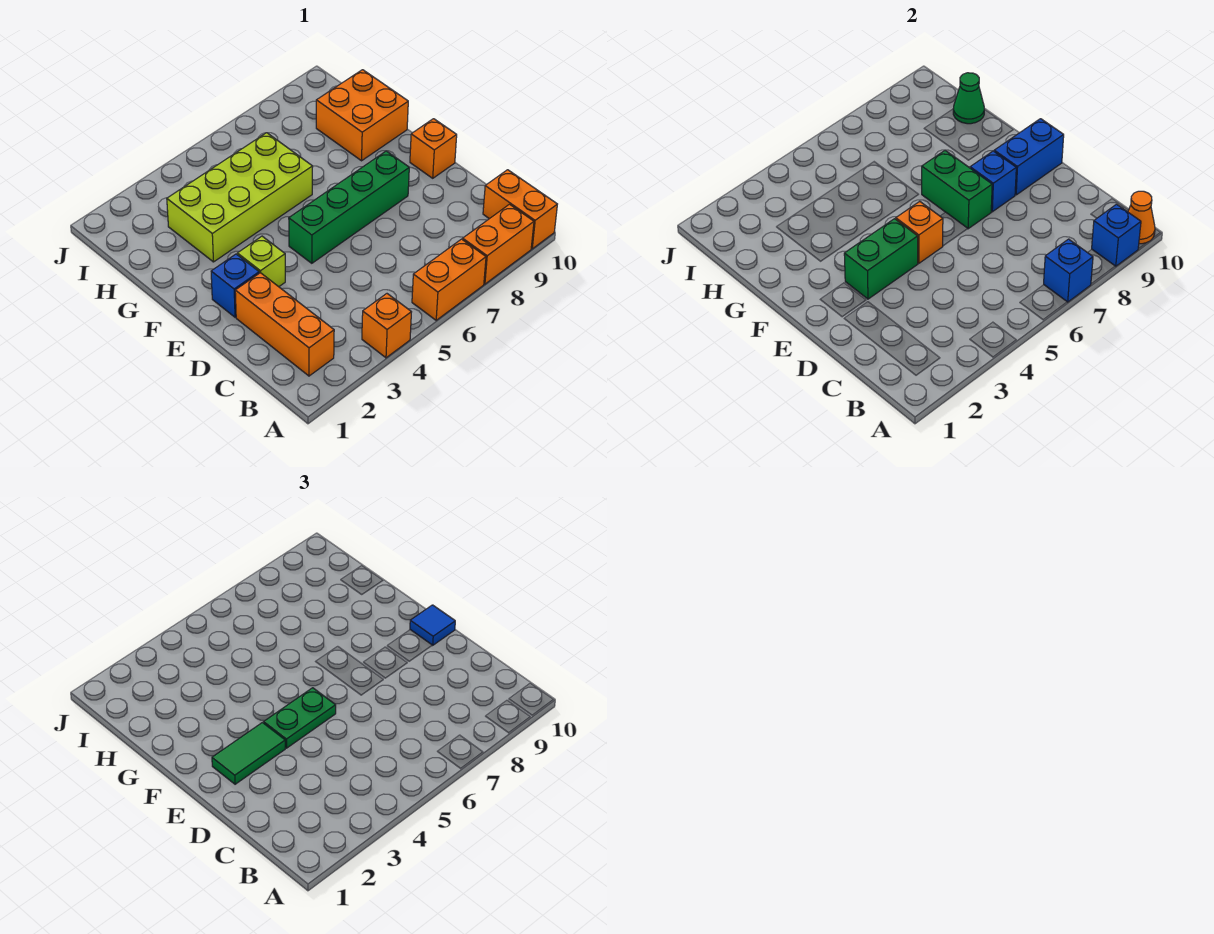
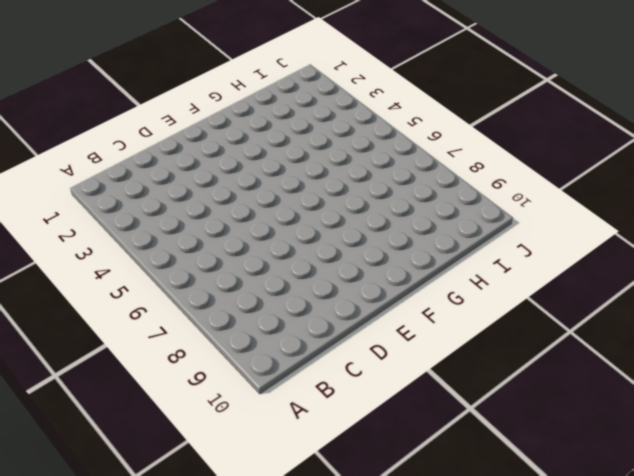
none -> orange brick A4 level 1
none -> orange brick A6:A7 level 1
none -> orange brick A8:A9 level 1

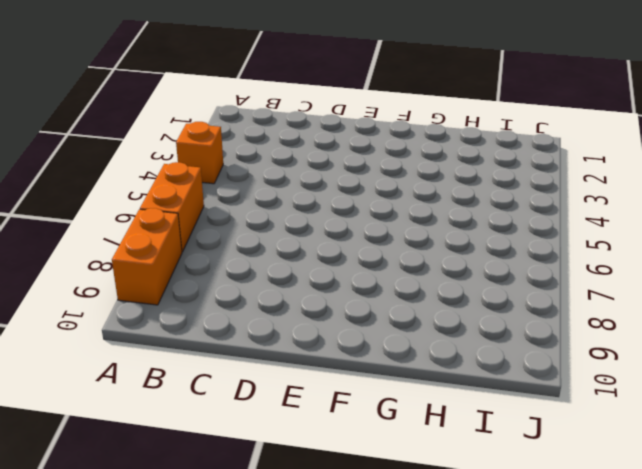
none -> orange brick A10:B10 level 1
none -> orange brick B2:D2 level 1
none -> blue brick E2 level 1

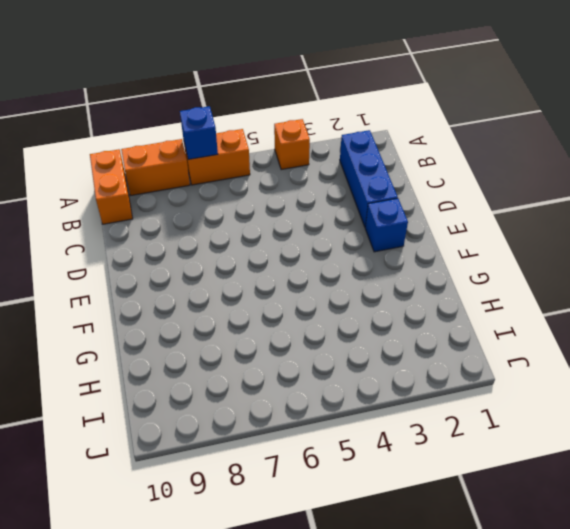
blue brick B2:D2 level 1 -> orange brick B2:D2 level 1
none -> lime brick E3 level 1
none -> green brick E5:E8 level 1
none -> orange brick E10 level 1

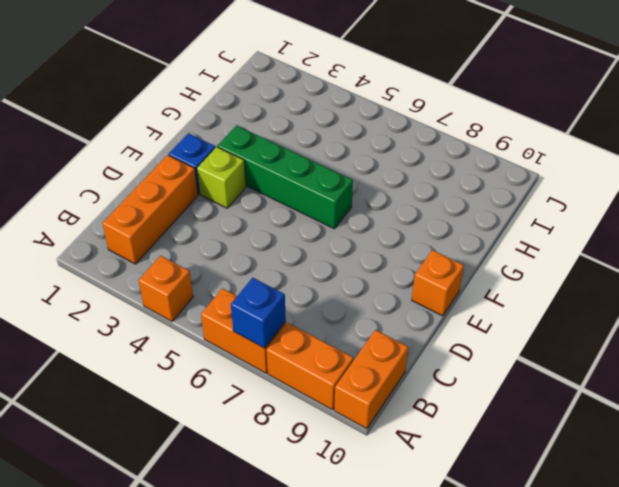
green brick F3:F6 level 1 -> green brick E5:E8 level 1
none -> lime brick G3:H6 level 1
none -> orange brick G9:H10 level 1
none -> blue brick A9 level 2

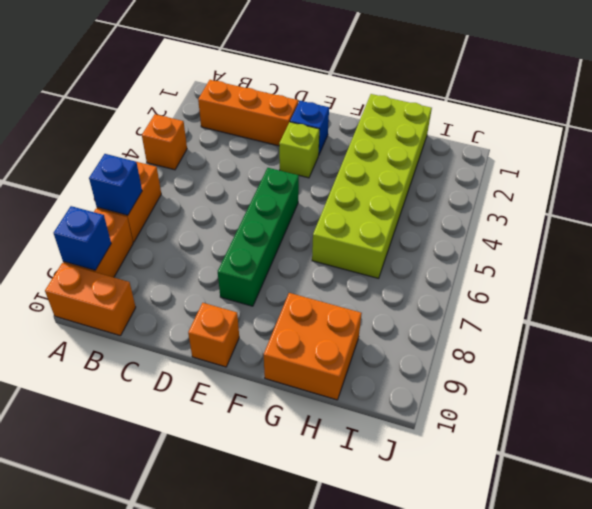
lime brick G1:H6 level 1 -> lime brick G3:H6 level 1
none -> orange cone A10 level 2
none -> green brick E3:E4 level 2
none -> orange brick E5 level 2

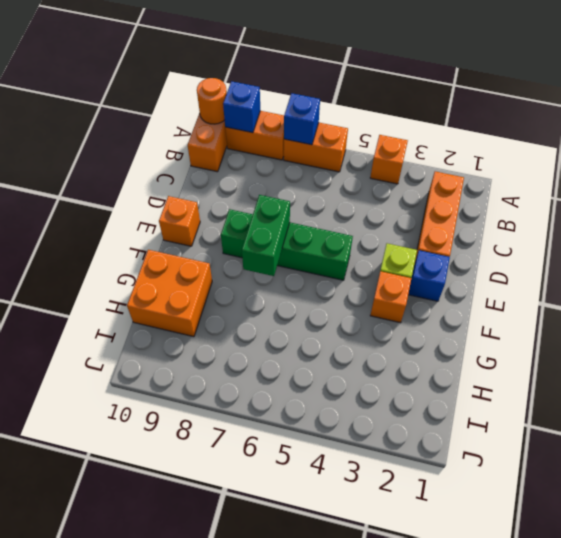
orange round brick A10 level 2 -> orange cone A10 level 2
orange brick F3 level 1 -> orange brick E5 level 2
none -> lime brick G3:H6 level 1
none -> green brick E3:E4 level 2
none -> blue brick E8 level 2

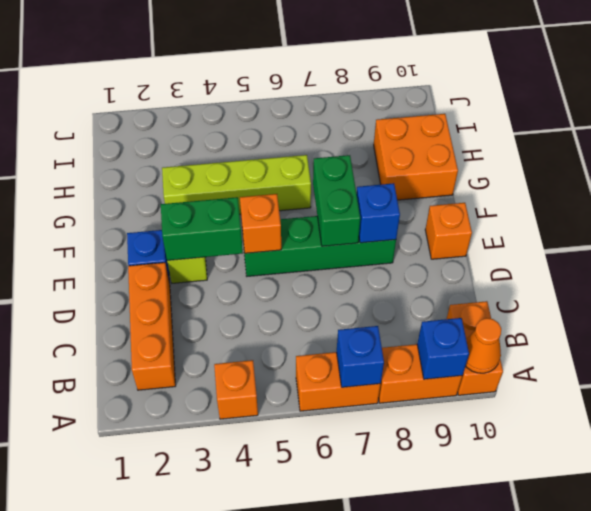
lime brick G3:G6 level 1 -> lime brick G3:H6 level 1
none -> blue brick E9:E10 level 2
none -> green cone H10 level 2
none -> green tile E2:E3 level 3

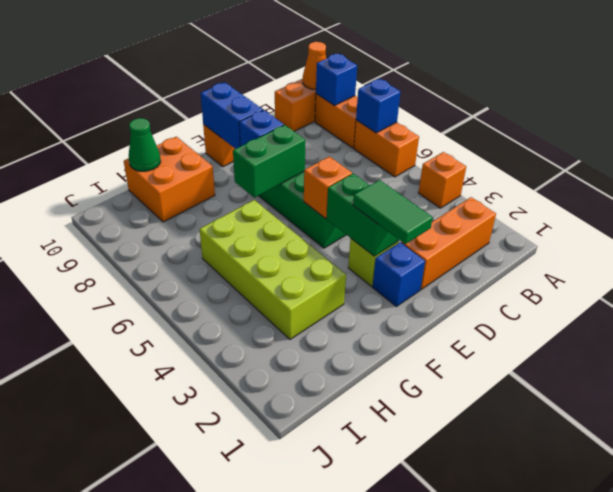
none -> green plate E4:E5 level 3
none -> blue tile E10 level 3

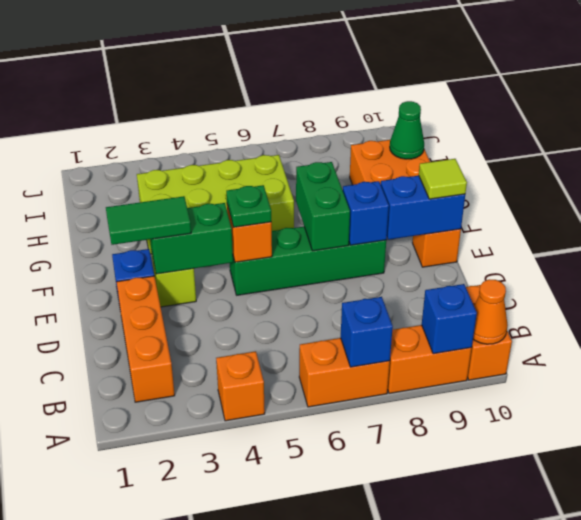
green plate E5 level 3 -> green plate E4:E5 level 3
lime tile E10 level 3 -> blue tile E10 level 3

